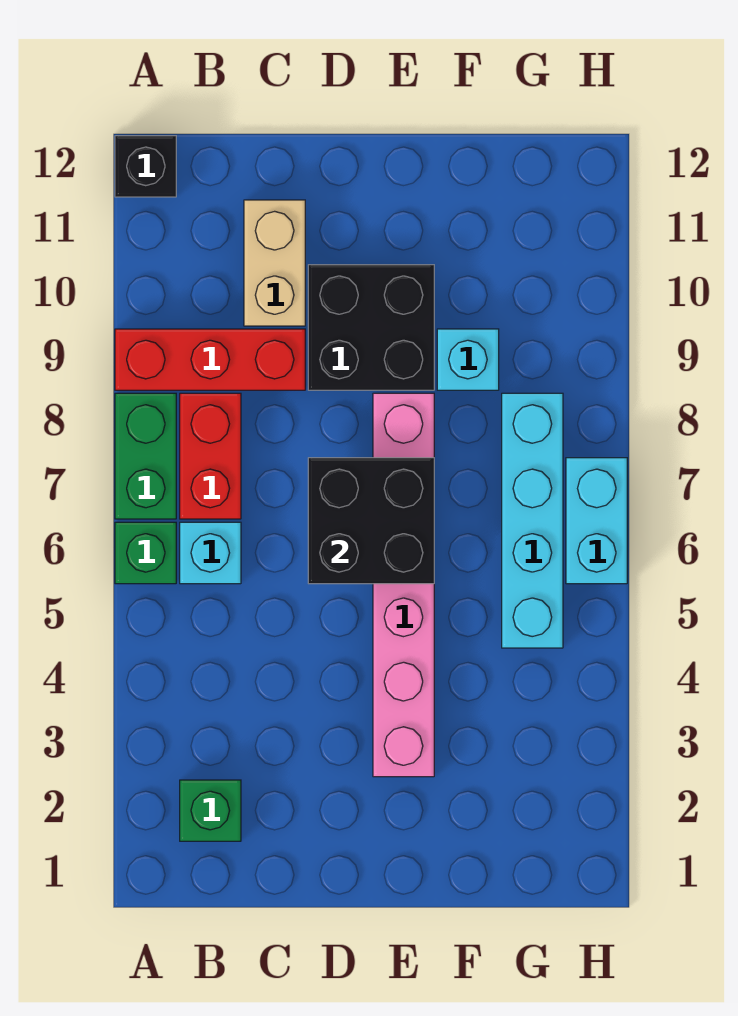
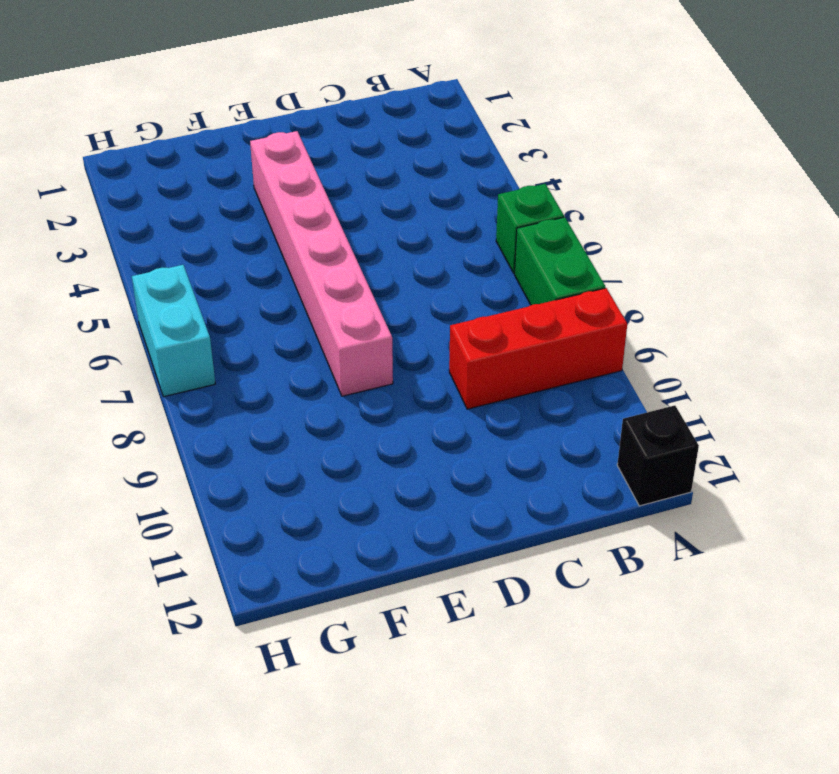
none -> green brick B2 level 1
none -> cyan brick B6 level 1
none -> red brick B7:B8 level 1

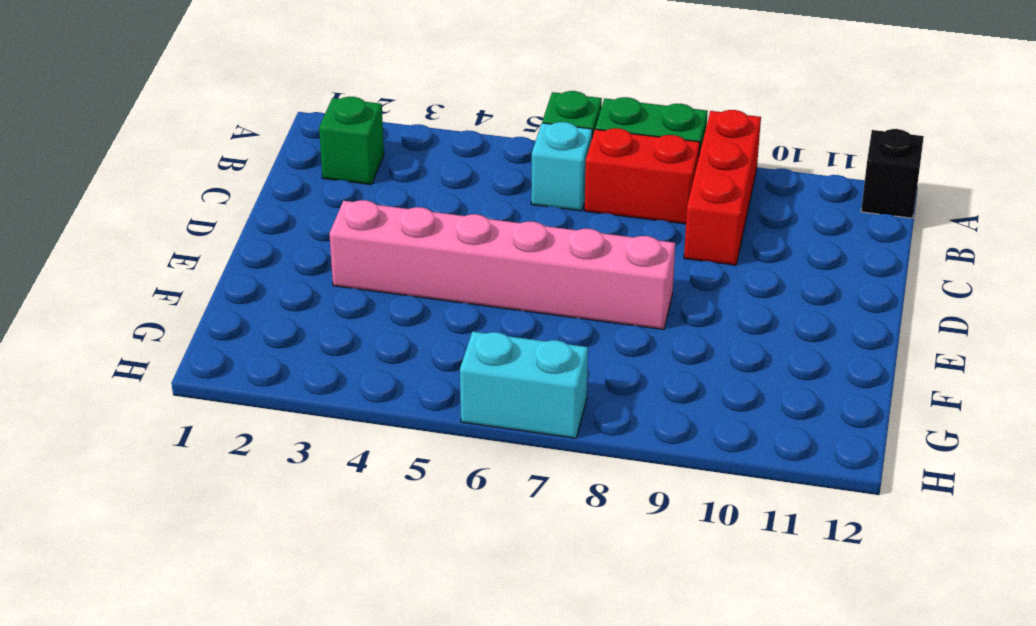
none -> tan brick C10:C11 level 1
none -> black brick D9:E10 level 1
none -> cyan brick F9 level 1

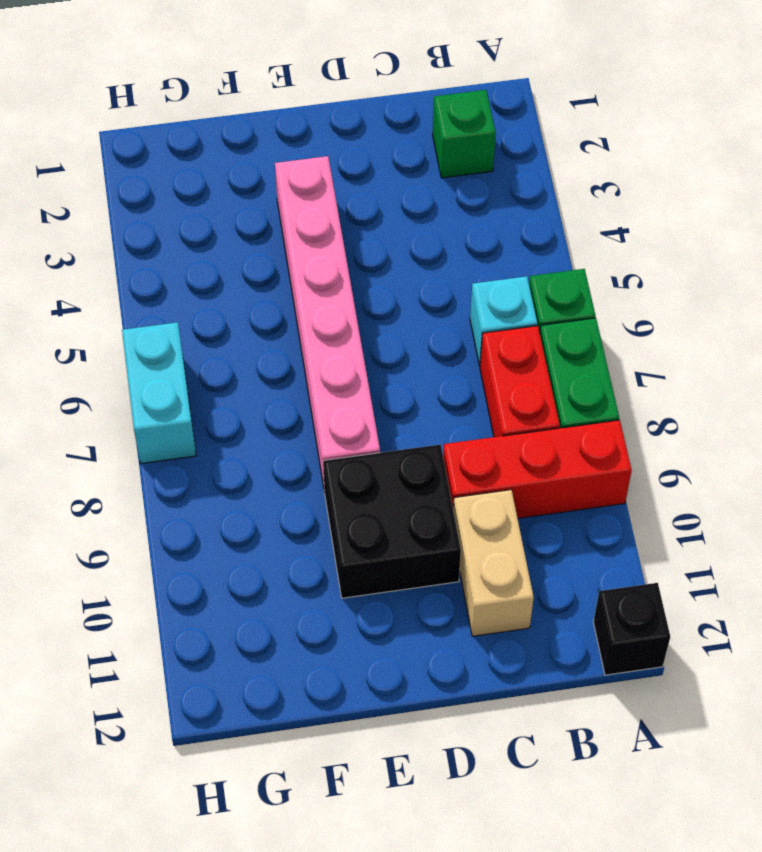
none -> cyan brick F9 level 1
none -> cyan brick G5:G8 level 1
none -> black brick D6:E7 level 2

